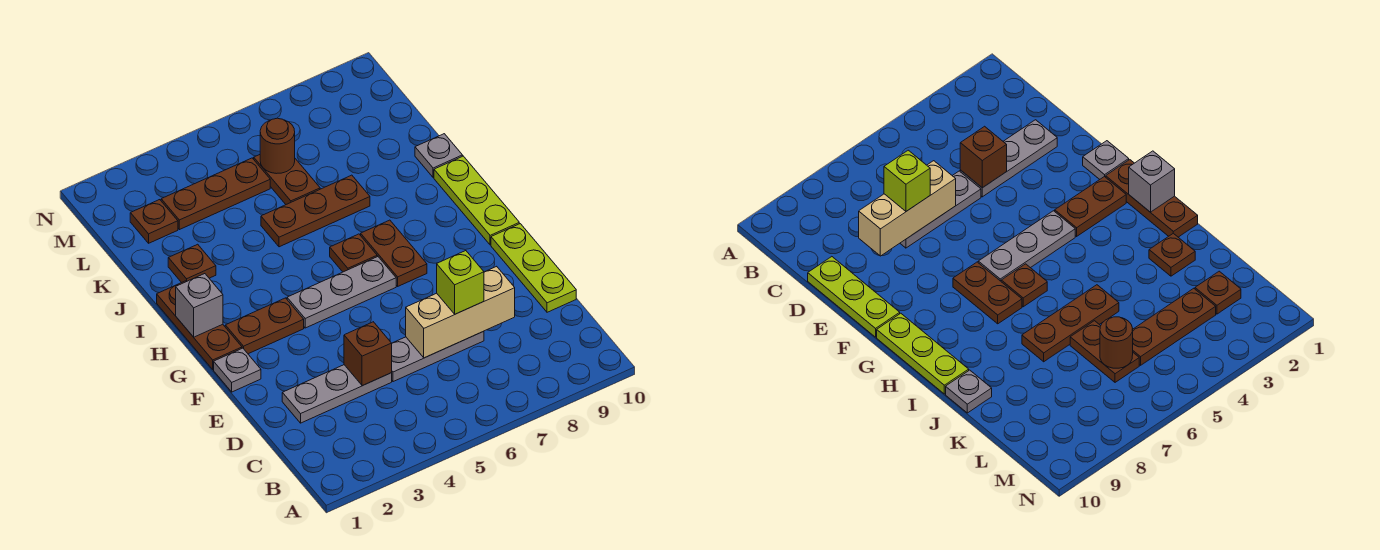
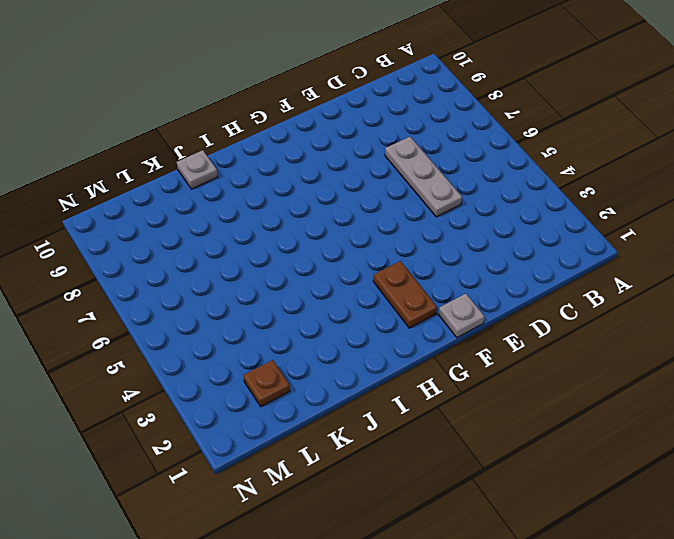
none -> grey plate D2:D4 level 1
none -> lime plate D10:F10 level 1
none -> brown plate G1:I1 level 1

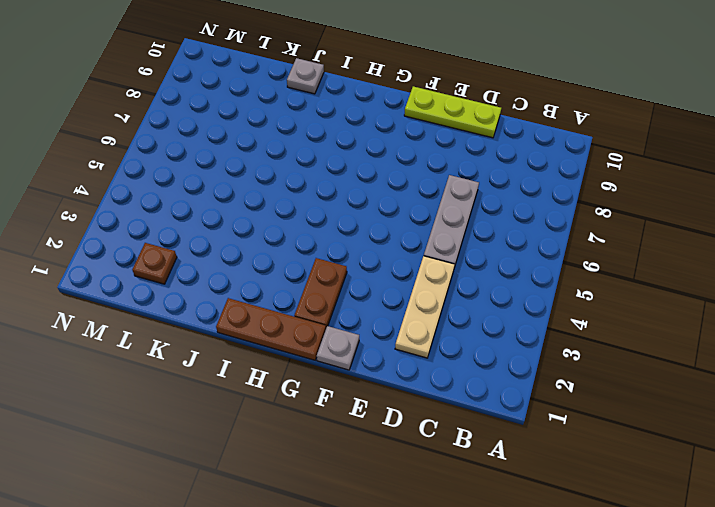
tan plate D2:D4 level 1 -> grey plate D2:D4 level 1
none -> grey plate G4:G6 level 1
none -> brown plate G7:H7 level 1
none -> lime plate G10:I10 level 1

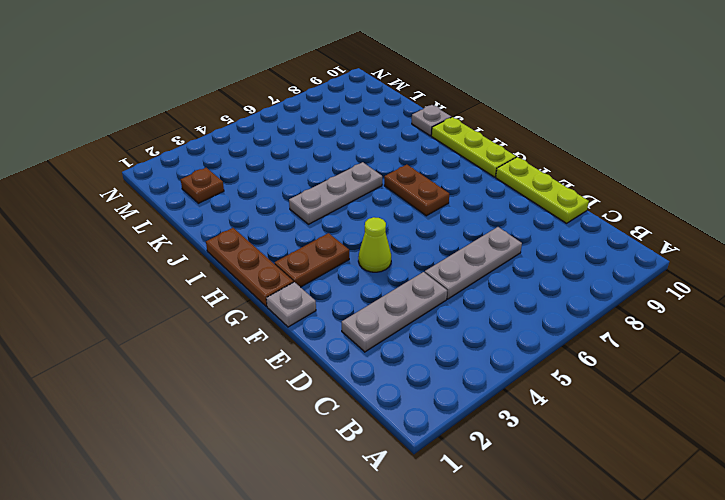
lime cone F4 level 1 -> none
grey plate I4:I6 level 1 -> grey plate G4:G6 level 1
none -> brown plate H6 level 1
none -> brown plate J2 level 1
none -> brown plate J5:J7 level 1

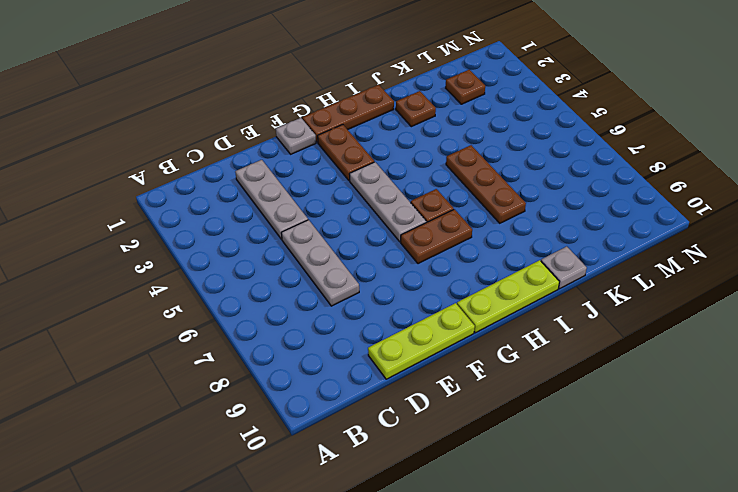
none -> brown plate K6:L6 level 1
none -> brown plate L3:L5 level 1
none -> brown brick D4 level 2

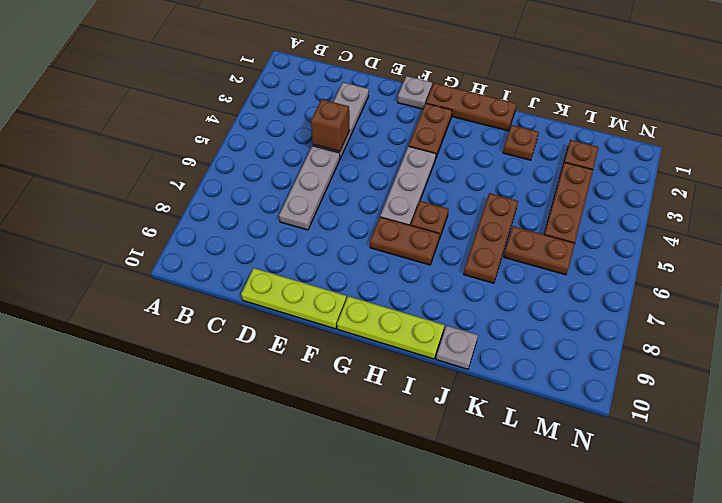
none -> tan brick D6:D8 level 2
none -> grey brick H1 level 2
none -> brown round brick L6 level 2

